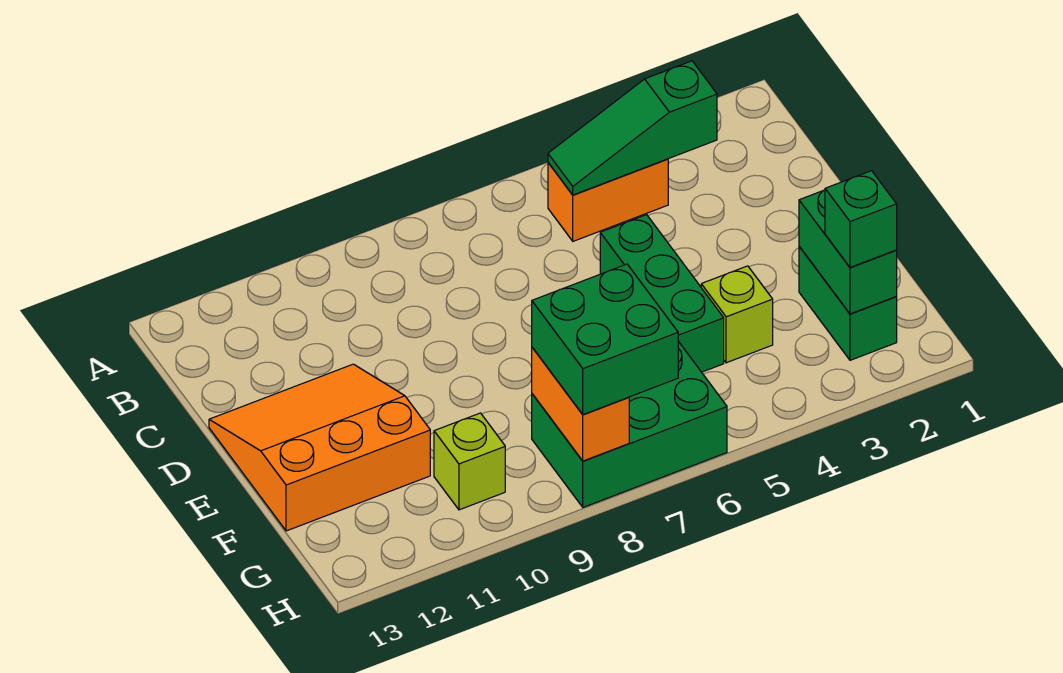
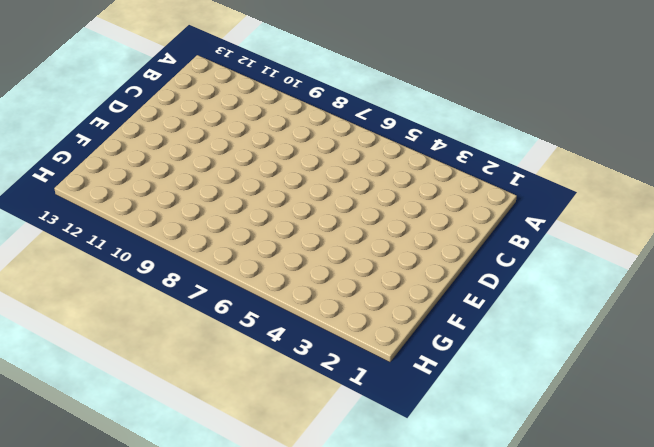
none -> orange brick B4:B5 level 1
none -> green brick D5:F5 level 1
none -> orange slope D11:F13 level 1 top F

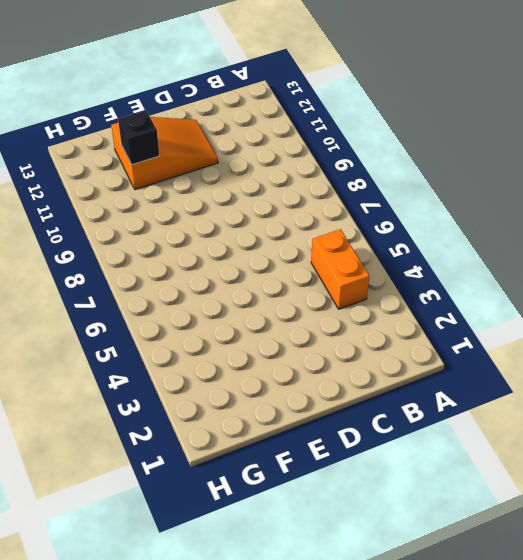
orange slope D11:F12 level 1 top F -> orange slope D11:F13 level 1 top F
black brick F11 level 2 -> none
none -> green brick D5:F5 level 1
none -> green brick F2:G2 level 1
none -> lime brick F4 level 1

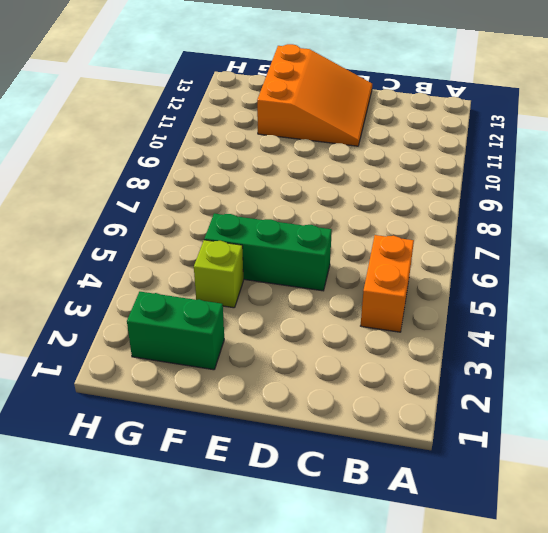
none -> green brick G6:H8 level 1
none -> lime brick G10 level 1
none -> green slope B3:B5 level 2 top 3

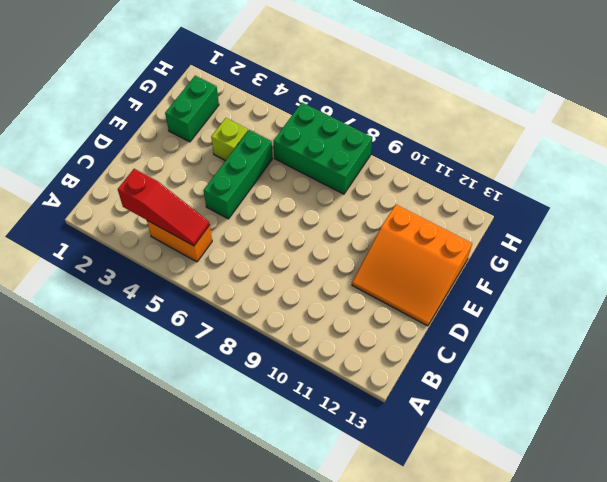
red slope B3:B5 level 2 top 3 -> green slope B3:B5 level 2 top 3
none -> lime brick G10 level 1
none -> green brick F2:G2 level 2
none -> orange brick G8:H8 level 2

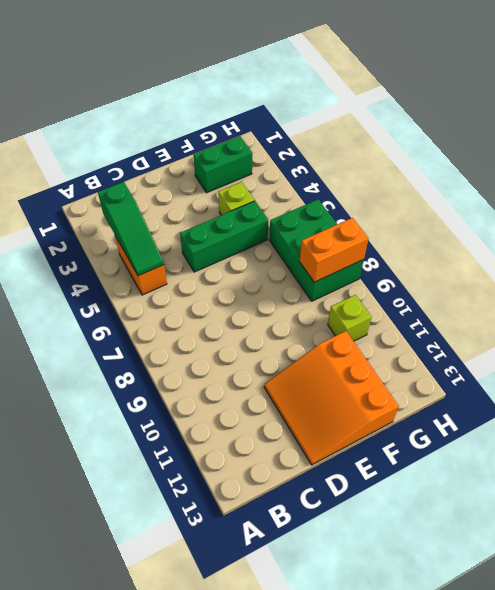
none -> green brick F2:G2 level 2
none -> green brick G2 level 3
none -> green brick G7:H8 level 3

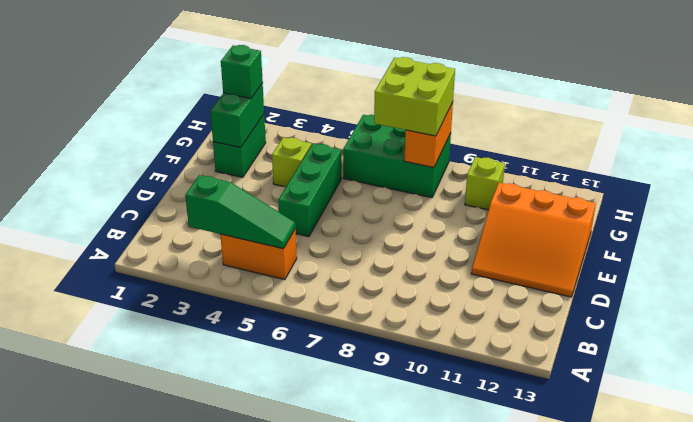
lime brick G7:H8 level 3 -> green brick G7:H8 level 3

